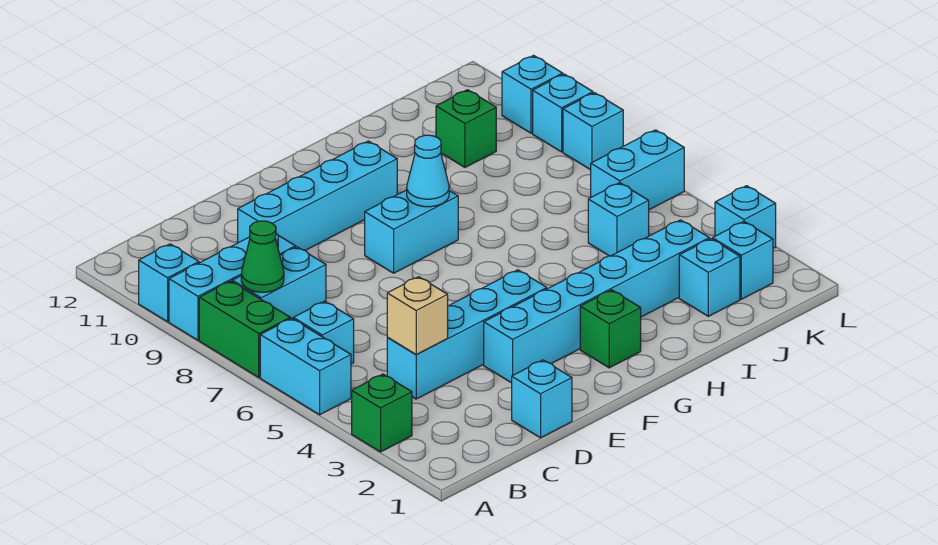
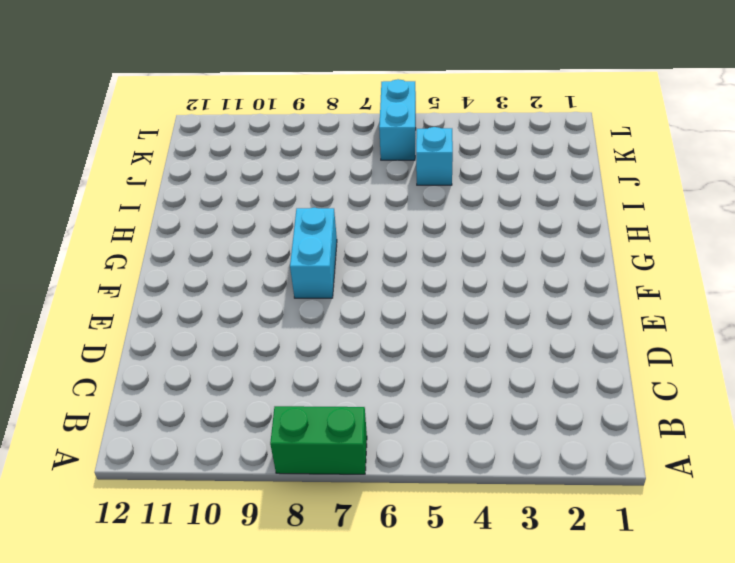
none -> green brick A3 level 1
none -> cyan brick A5:A6 level 1
none -> cyan brick A9:C9 level 1

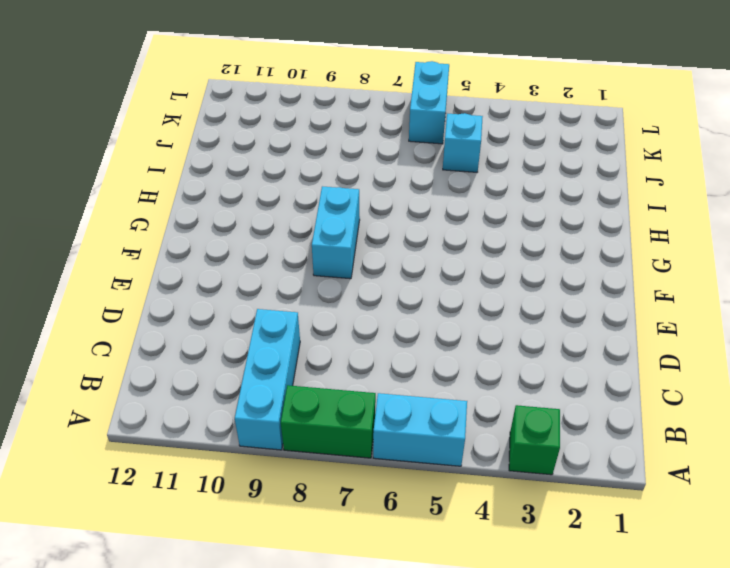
none -> cyan brick A10 level 1
none -> cyan brick B6 level 1
none -> cyan brick B8:C8 level 1

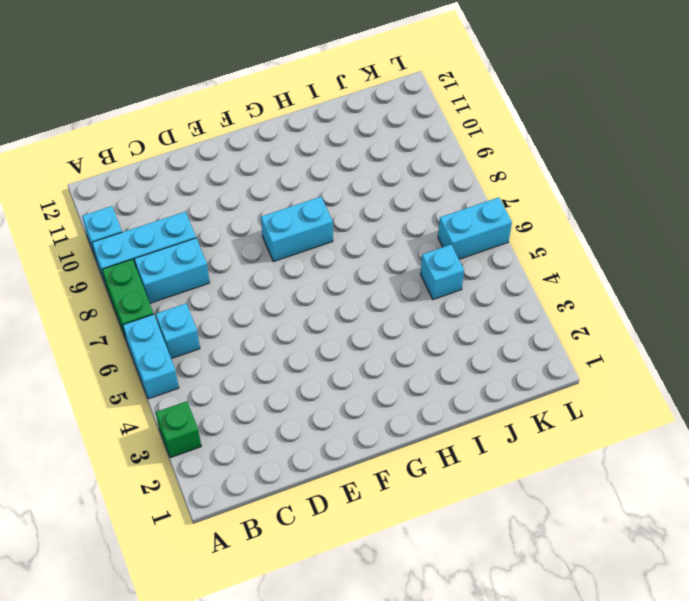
none -> cyan brick C4:F4 level 1
none -> cyan brick D1 level 1
none -> cyan brick D10:G10 level 1

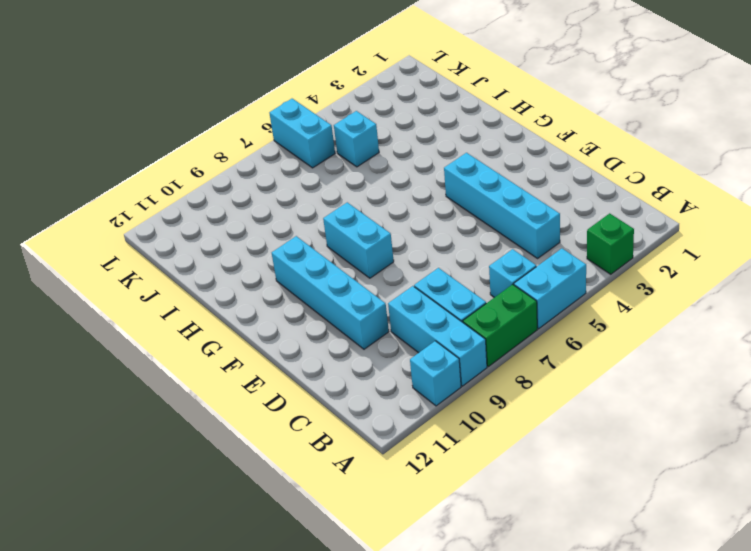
none -> cyan brick D1 level 1
none -> cyan brick E3:J3 level 1
none -> green brick G2 level 1

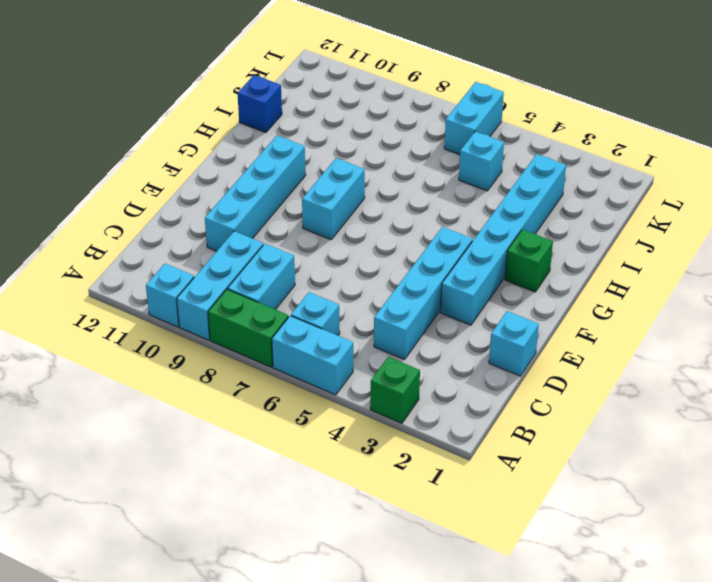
blue brick I12 level 1 -> none
none -> cyan brick J2 level 1
none -> green brick J10 level 1
none -> cyan brick K2 level 1

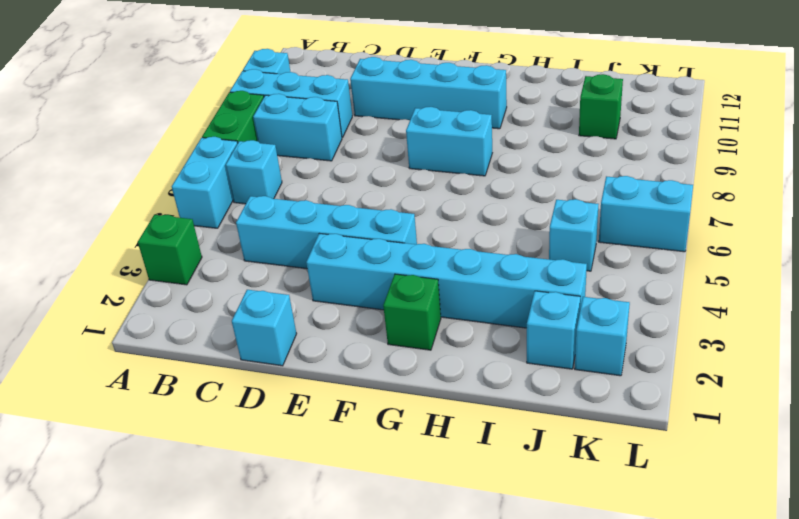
none -> cyan brick L3 level 1
none -> cyan brick L8 level 1
none -> cyan brick L9 level 1

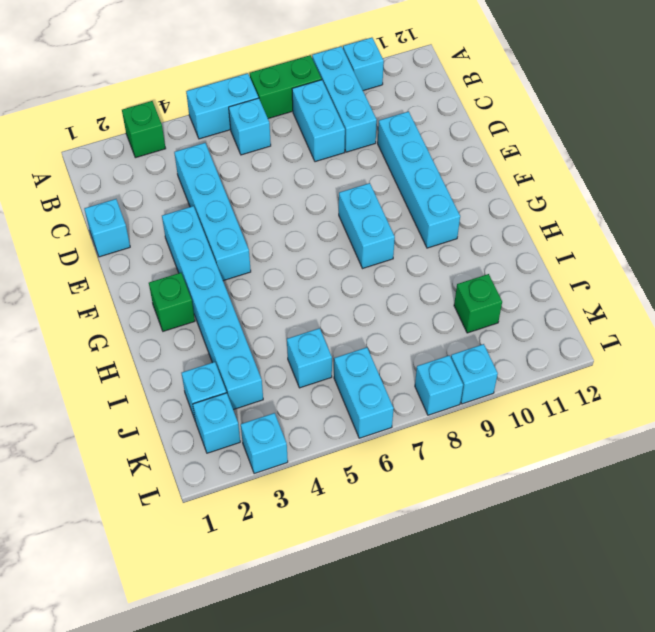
none -> cyan brick L10 level 1
none -> green cone B8 level 2
none -> tan brick C4 level 2

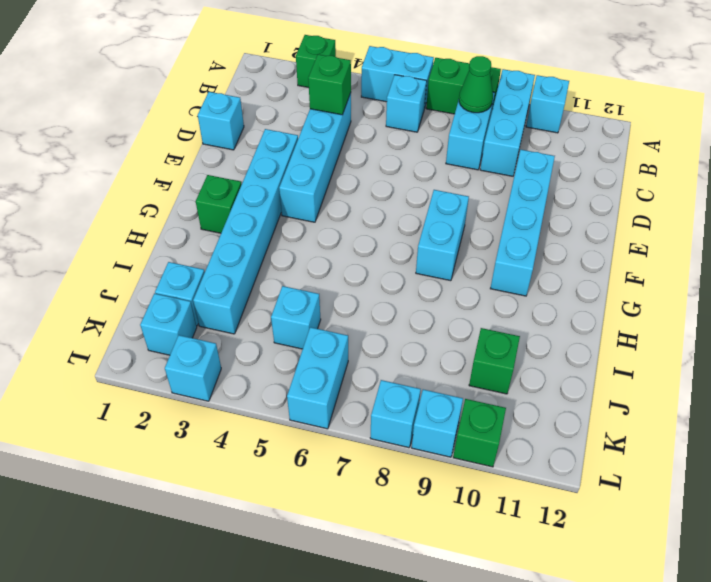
green brick C4 level 2 -> tan brick C4 level 2
green brick L10 level 1 -> cyan brick L10 level 1
none -> cyan cone G8 level 2

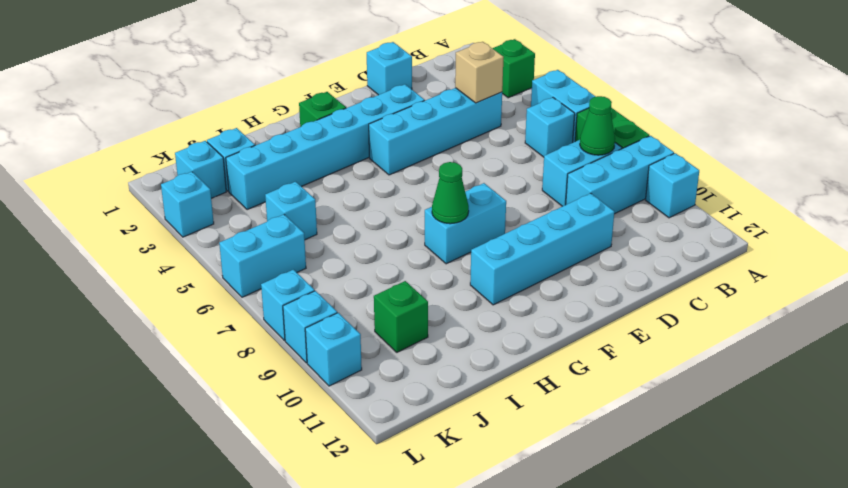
green cone G8 level 2 -> cyan cone G8 level 2

